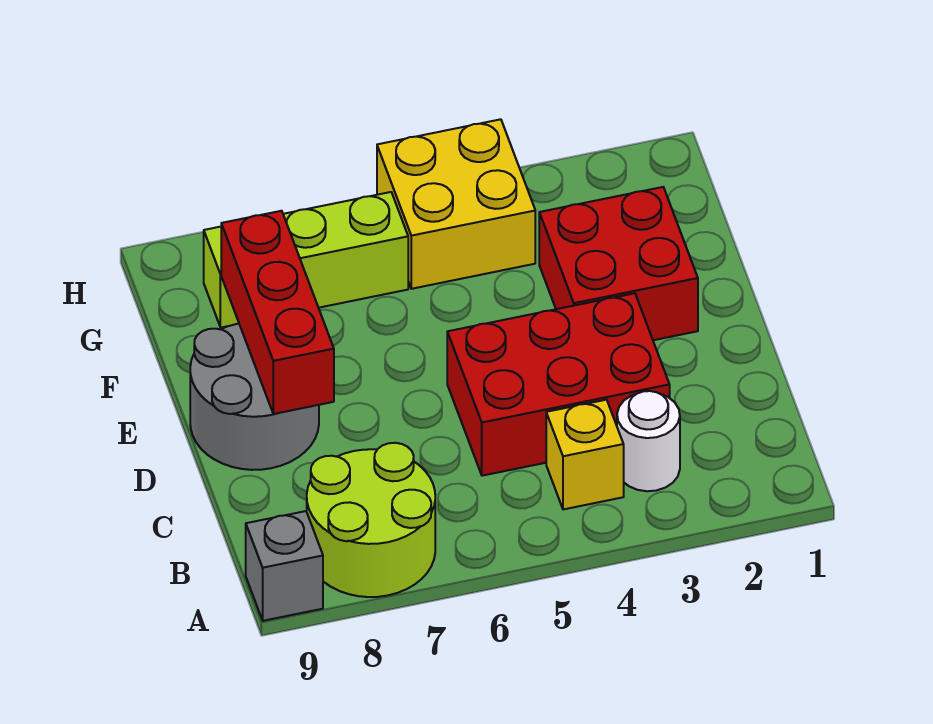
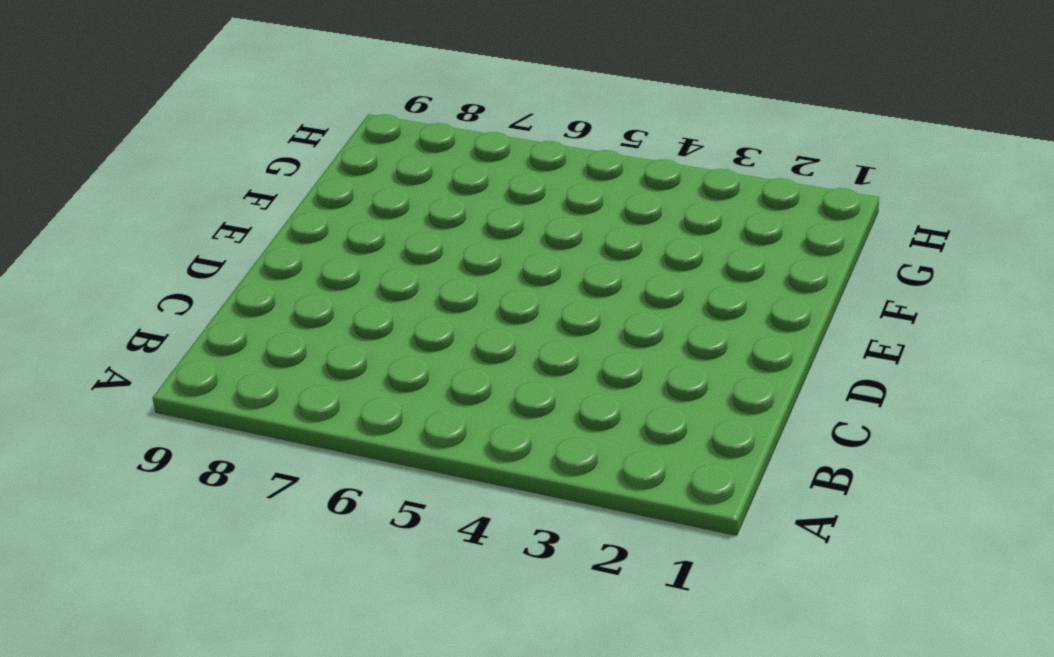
none -> lime round brick A7:B8 level 1
none -> grey brick A9 level 1

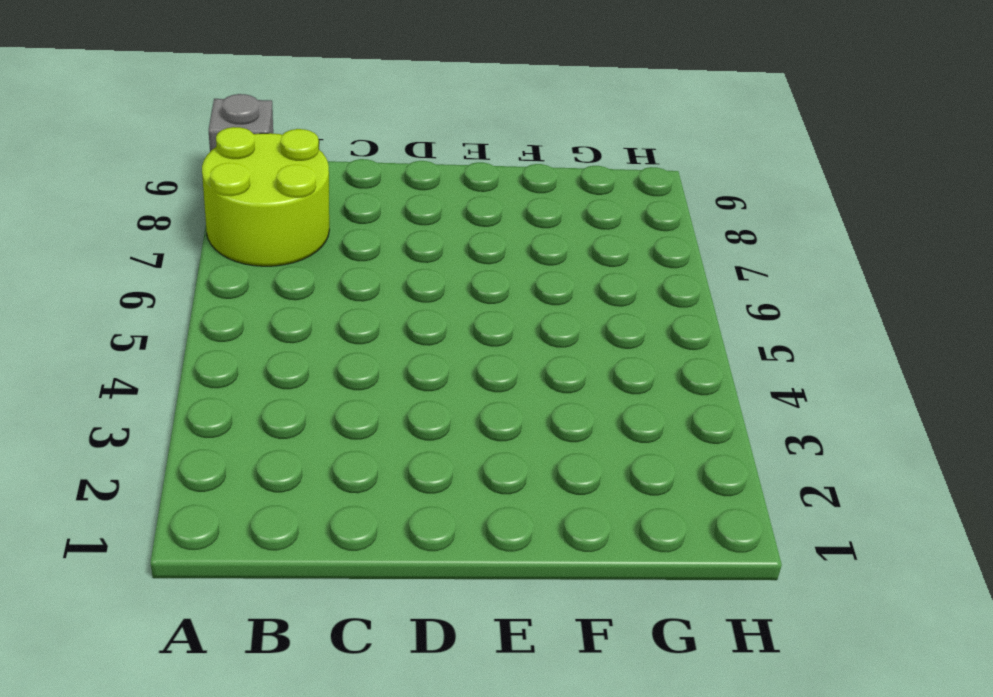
none -> white round brick B3 level 1
none -> yellow brick B4 level 1

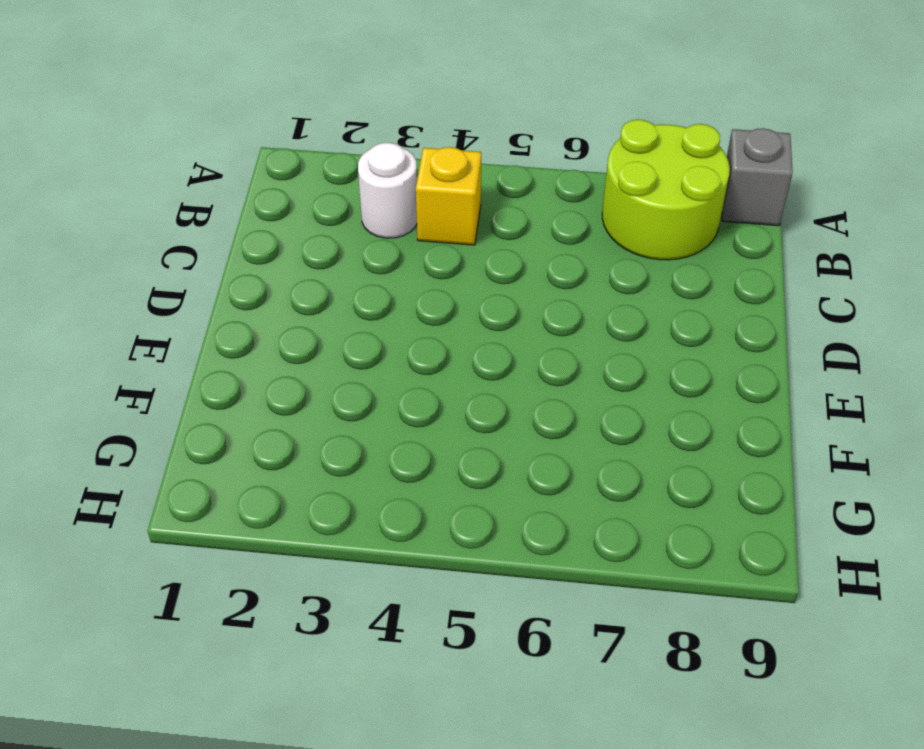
none -> red brick C3:D5 level 1
none -> grey round brick D8:E9 level 1

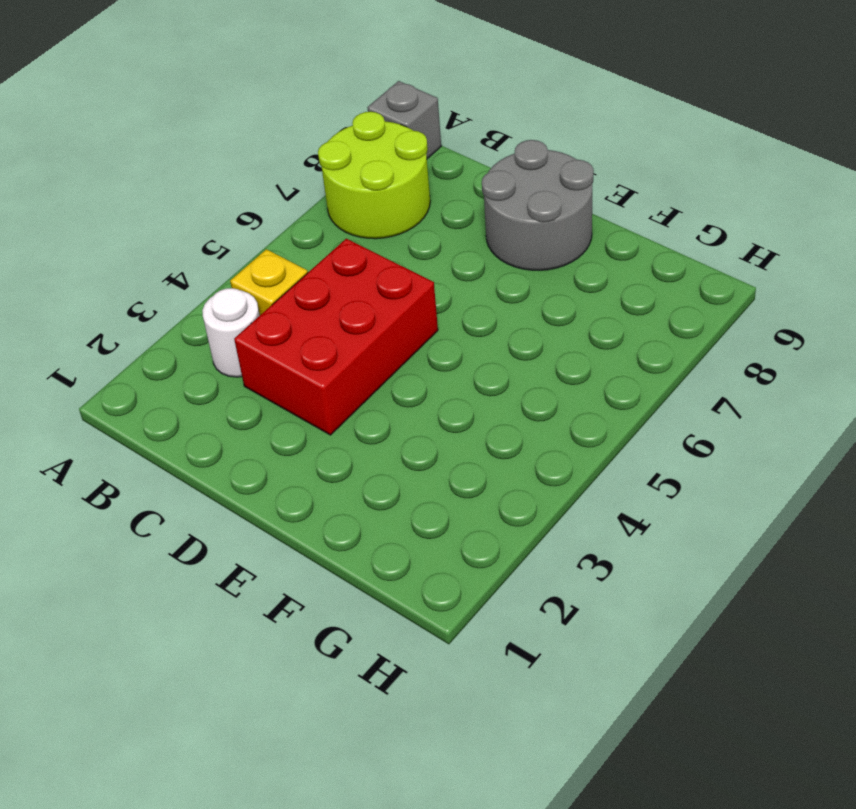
none -> red brick E2:F3 level 1
none -> yellow brick G4:H5 level 1

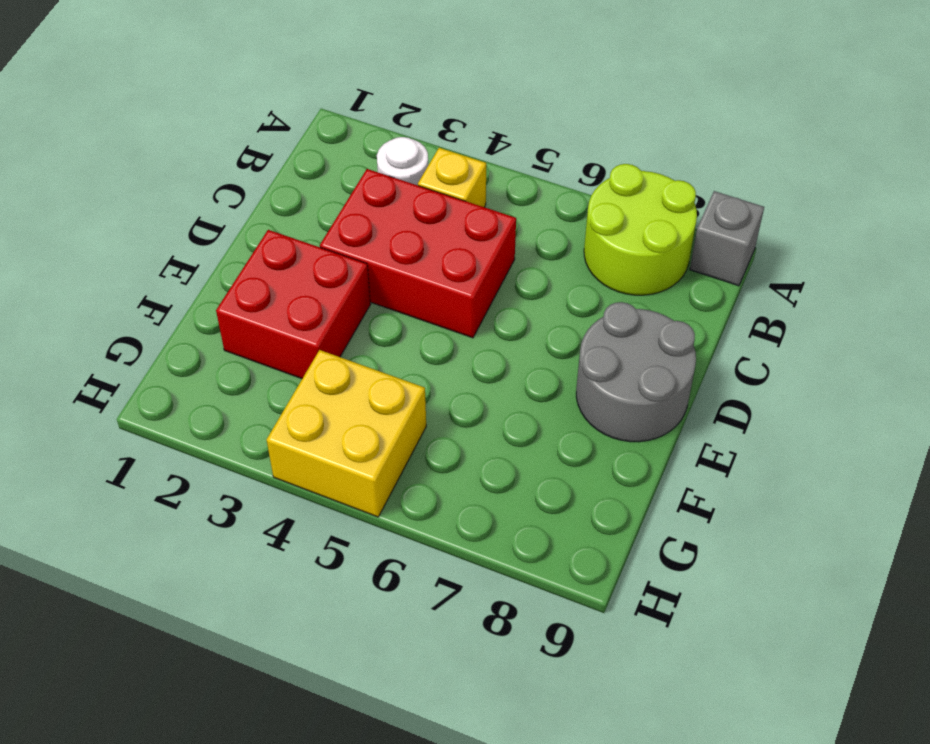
none -> lime brick G6:G8 level 1
none -> red brick D8:F8 level 2

